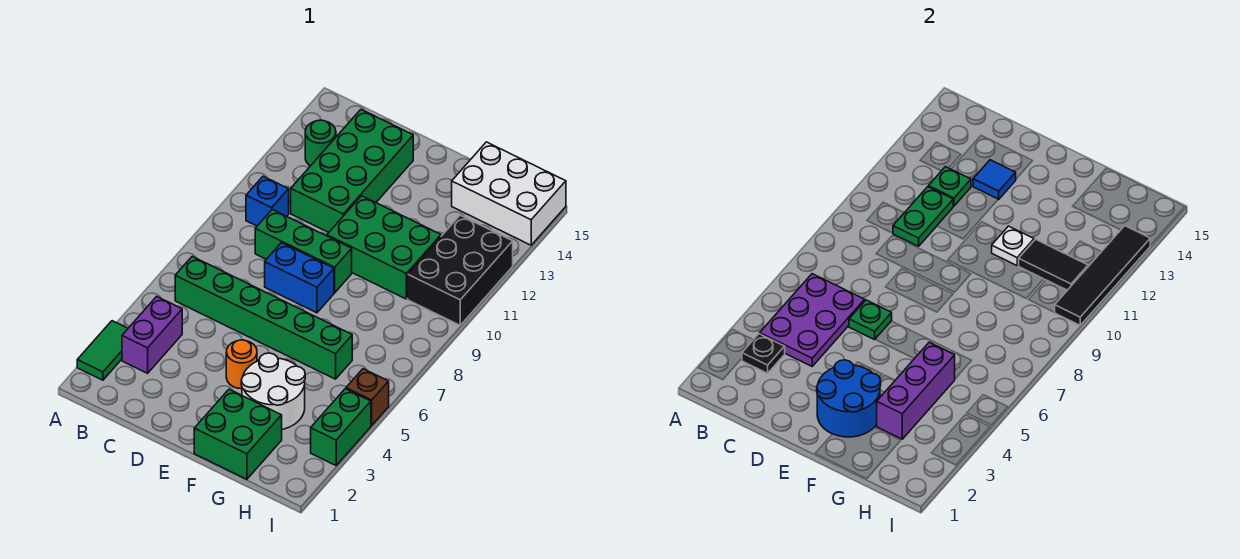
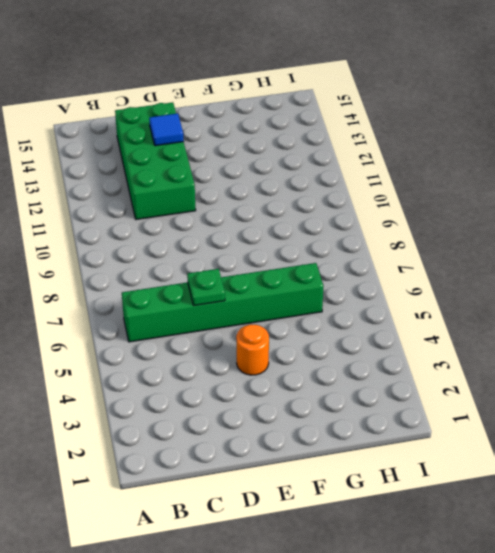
none -> green tile A2:A3 level 1
none -> purple brick B3:B4 level 1
none -> blue brick B10 level 1

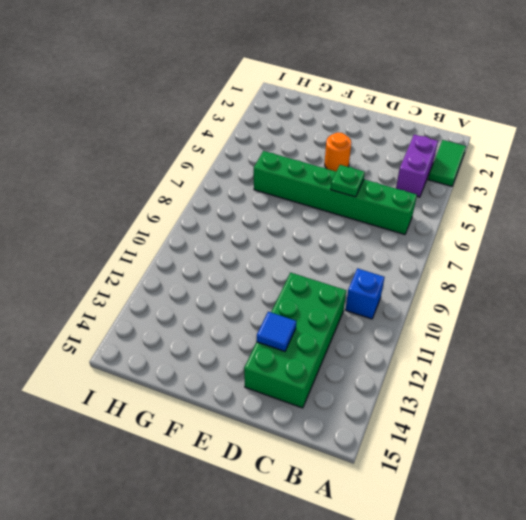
none -> green round brick B13 level 1
none -> green brick C9:E9 level 1
none -> blue brick D8:E8 level 1

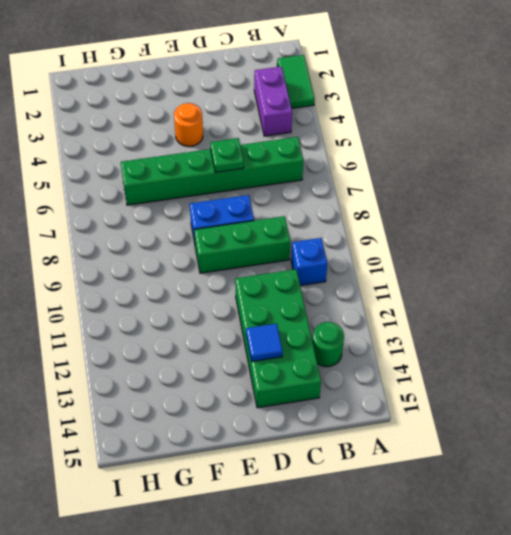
none -> green brick E10:G11 level 1
none -> green brick F1:G2 level 1
none -> white round brick F3:G4 level 1

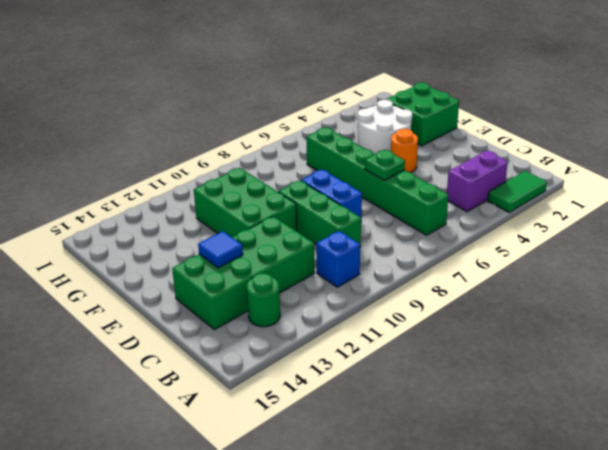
none -> white brick G14:I15 level 1
none -> black brick H10:I12 level 1
none -> green brick I3:I4 level 1

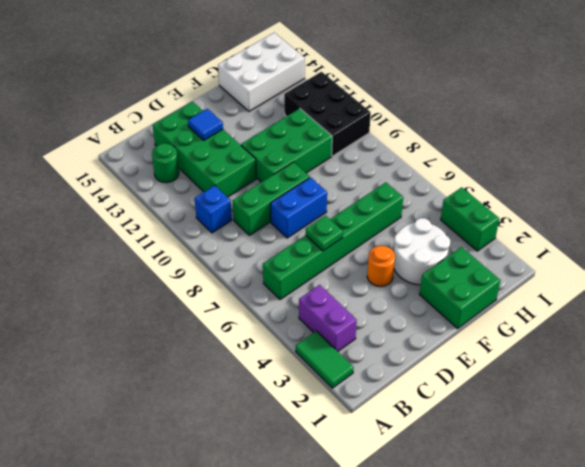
none -> brown brick I5 level 1
none -> black plate B3 level 2
none -> purple plate B4:C6 level 2

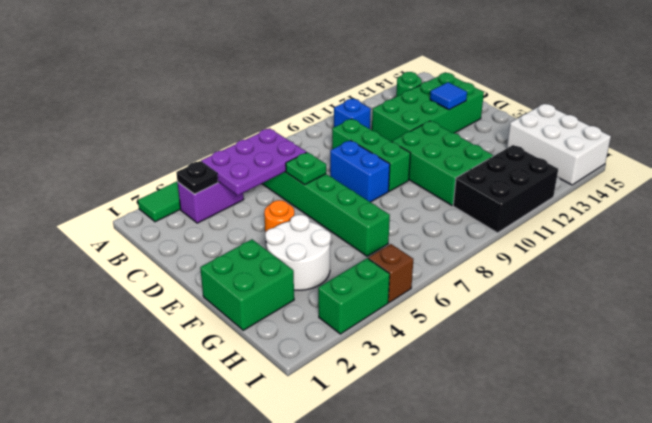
none -> green plate C10:C11 level 2
none -> green plate C12 level 2
none -> blue round brick E2:F3 level 2

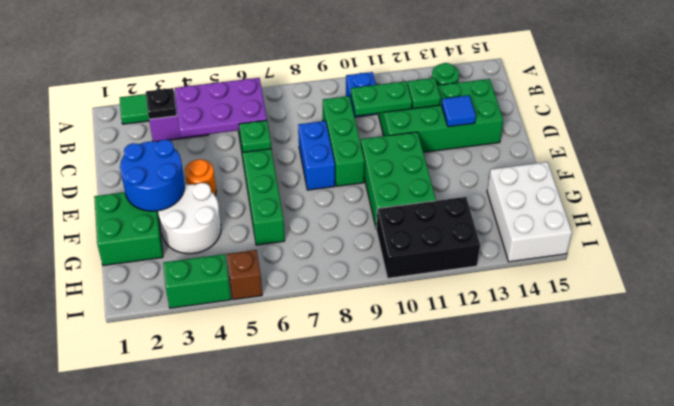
none -> white plate F11 level 2
none -> purple brick G3:G5 level 2
none -> black tile G11:H11 level 2

